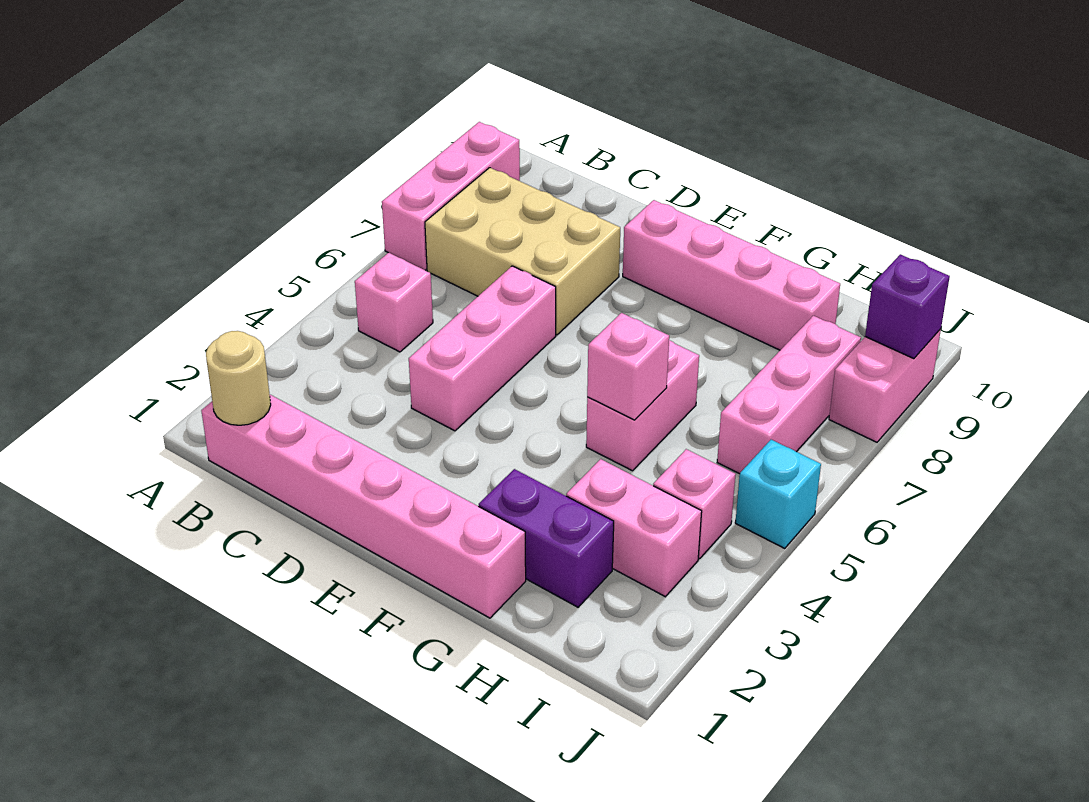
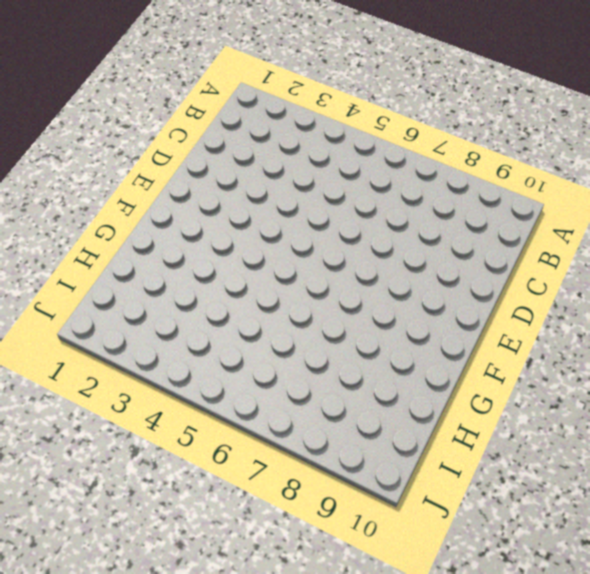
none -> pink brick A7:A9 level 1
none -> pink brick B1:G1 level 1
none -> pink brick B5 level 1

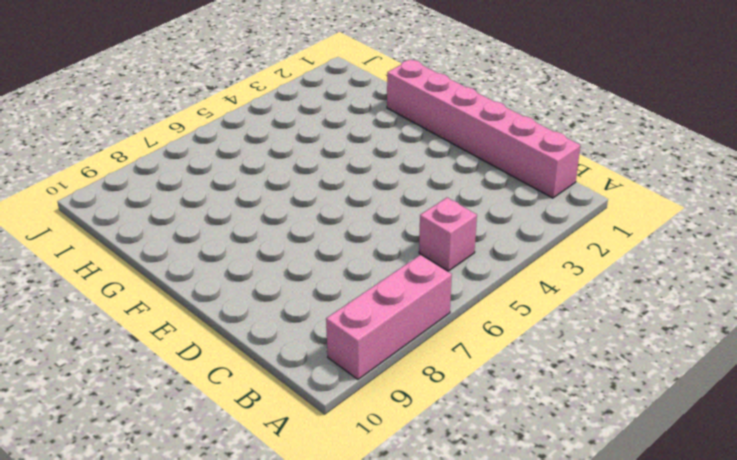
none -> tan brick B7:D8 level 1
none -> pink brick D4:D6 level 1
none -> pink brick E9:H9 level 1

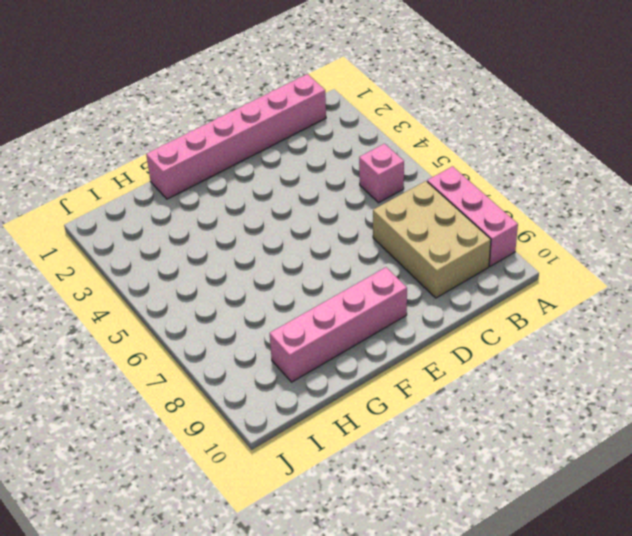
tan brick B7:C9 level 1 -> tan brick B7:D8 level 1
none -> pink brick D4:D6 level 1
none -> purple brick G2:H2 level 1
none -> pink brick G5:G6 level 1

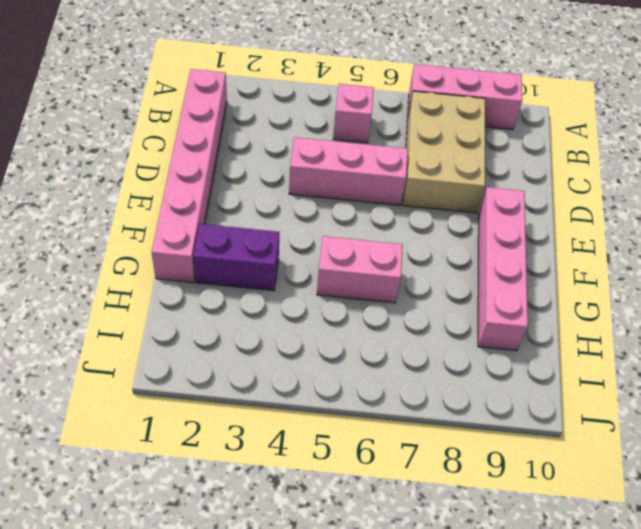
purple brick G2:G3 level 1 -> purple brick G2:H2 level 1
none -> pink brick H3:I3 level 1
none -> pink brick I4 level 1
none -> pink brick I6:I8 level 1

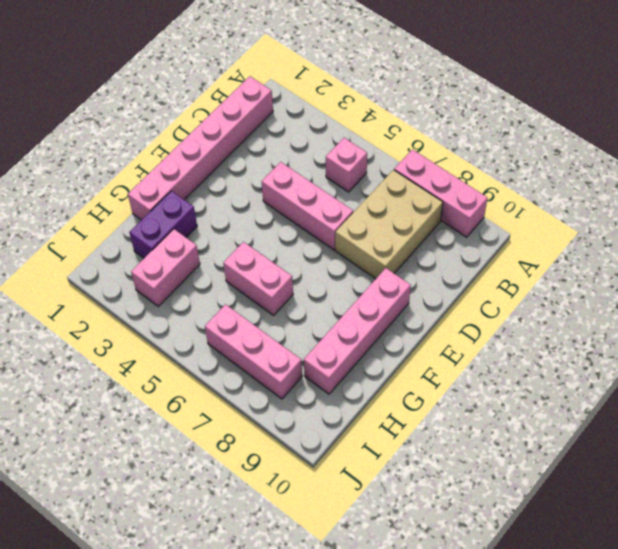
none -> pink brick I4 level 1
none -> cyan brick J5 level 1
none -> pink brick J8:J9 level 1

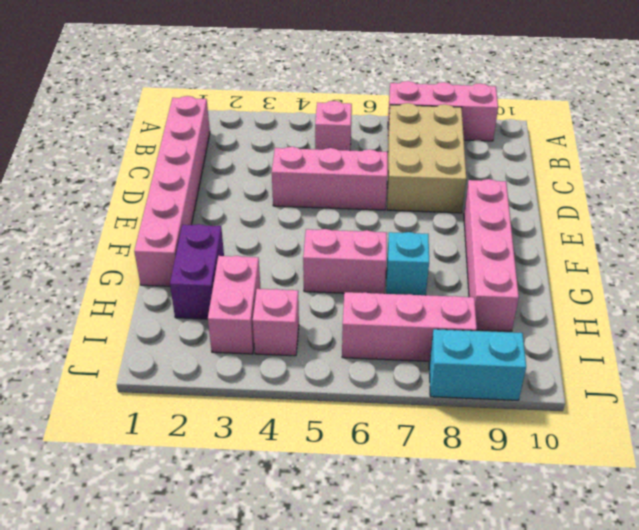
cyan brick G7 level 1 -> cyan brick J5 level 1
cyan brick J8:J9 level 1 -> pink brick J8:J9 level 1
none -> tan round brick B1 level 2
none -> pink brick G5 level 2
none -> purple brick J9 level 2

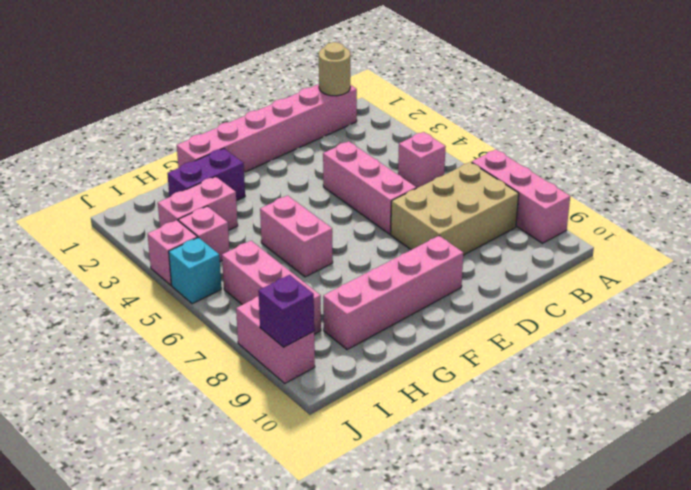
pink brick J4 level 1 -> pink brick G5 level 2

